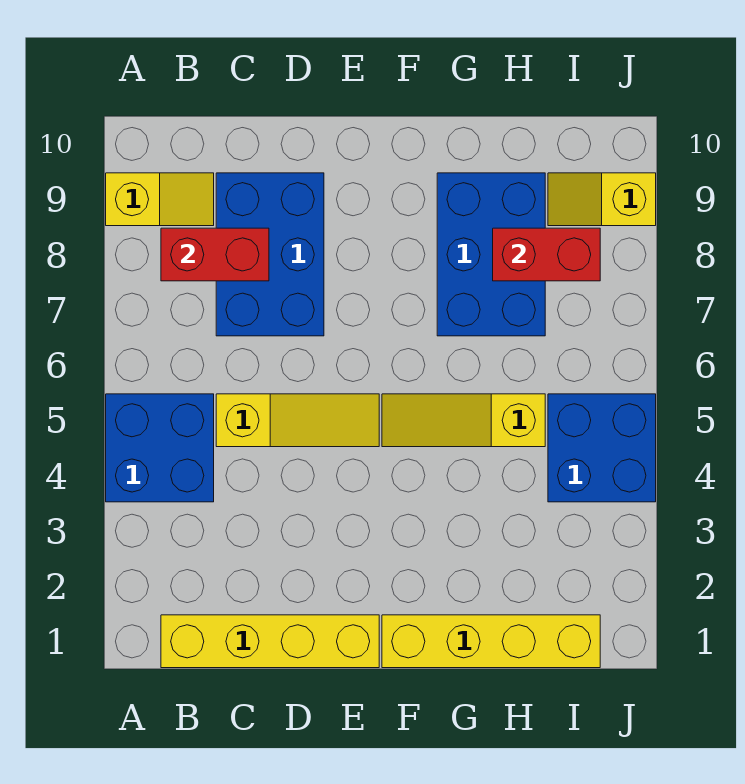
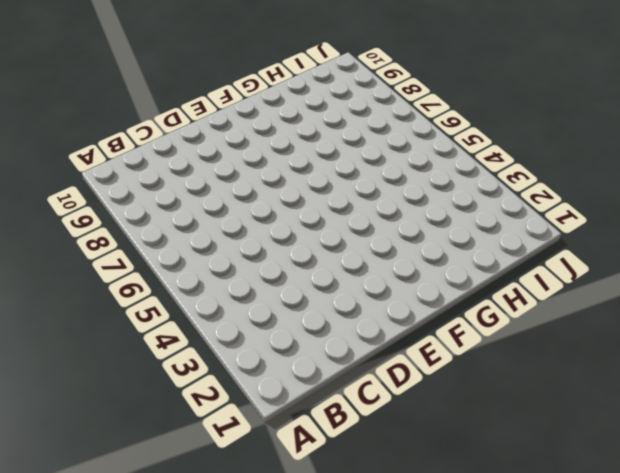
none -> blue brick A4:B5 level 1
none -> yellow slope A9:B9 level 1 top A
none -> yellow brick B1:E1 level 1

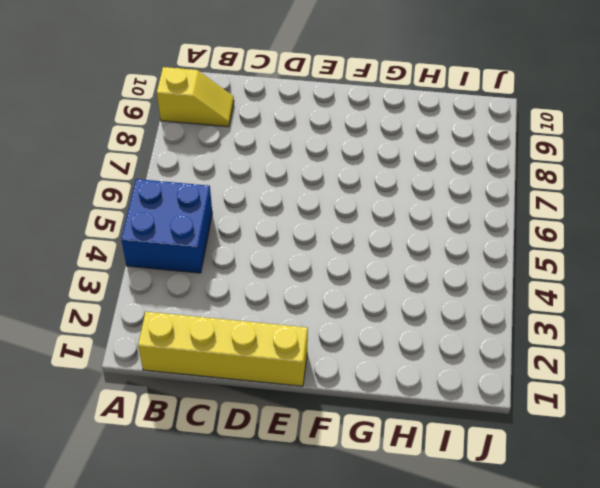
none -> yellow slope C5:E5 level 1 top C
none -> blue brick C7:D9 level 1
none -> yellow brick F1:I1 level 1

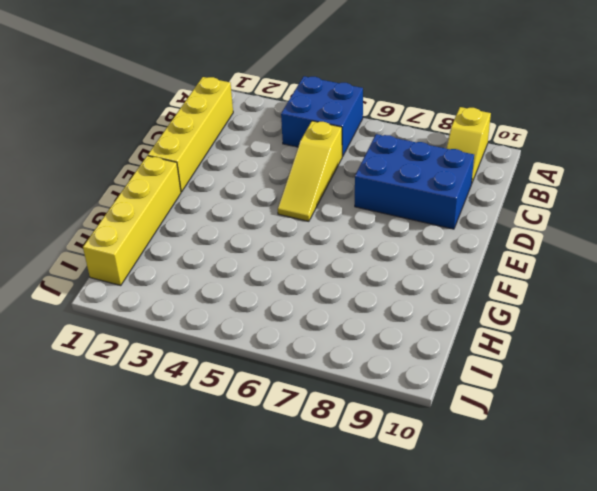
none -> yellow slope F5:H5 level 1 top H
none -> blue brick G7:H9 level 1
none -> blue brick I4:J5 level 1

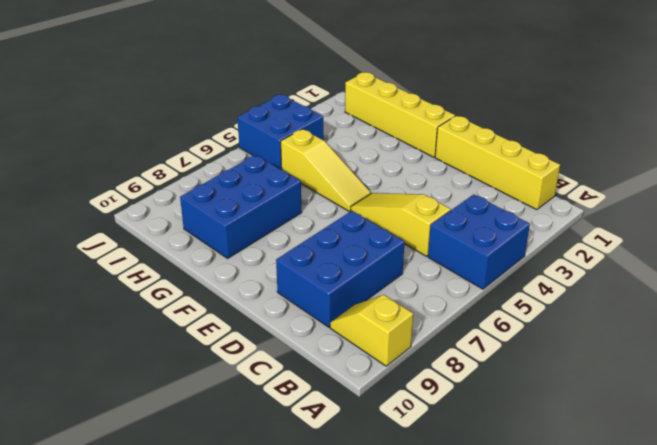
none -> yellow slope I9:J9 level 1 top J
none -> red brick B8:C8 level 2
none -> red brick H8:I8 level 2

